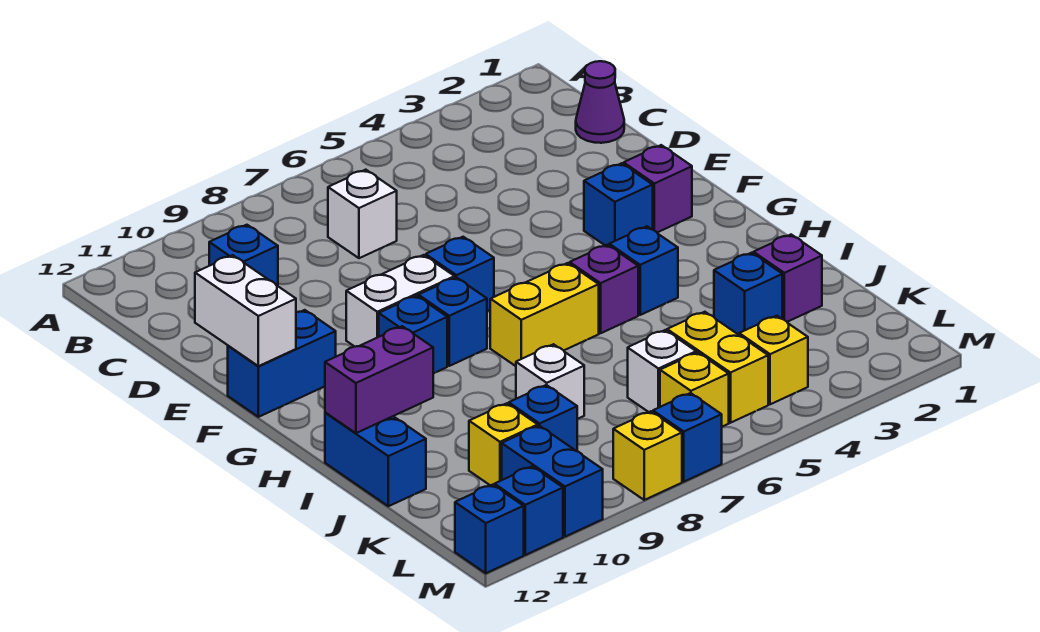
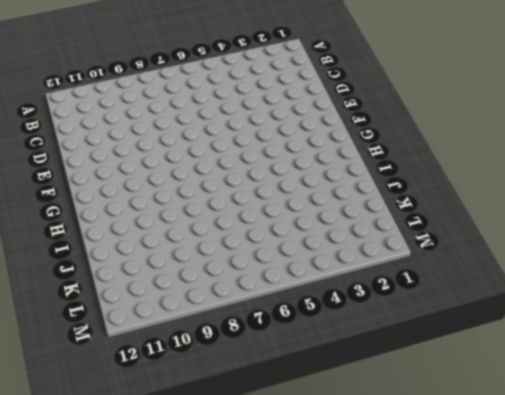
none -> purple cone C1 level 1
none -> white brick C7 level 1
none -> blue brick C10 level 1
none -> purple brick F2 level 1

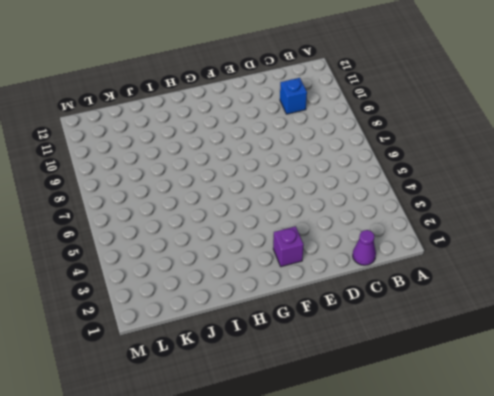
none -> white brick C7 level 1
none -> blue brick F3 level 1
none -> blue brick F7 level 1
none -> white brick F8:F9 level 1

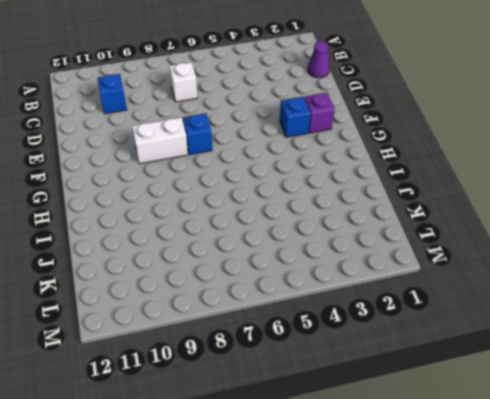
none -> blue brick F11:F12 level 1
none -> blue brick G8 level 1
none -> blue brick G9 level 1
none -> blue brick H4 level 1

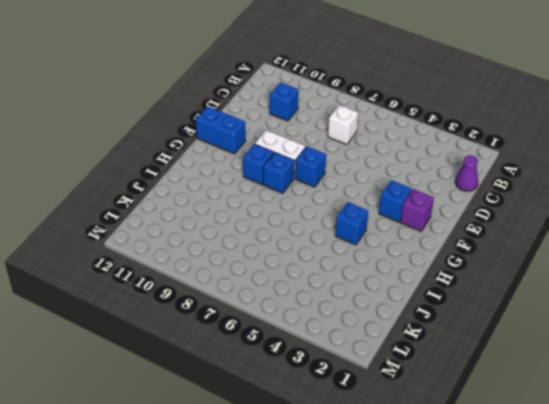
none -> purple brick H5 level 1
none -> yellow brick H6:H7 level 1
none -> blue brick I12:J12 level 1
none -> purple brick J2 level 1

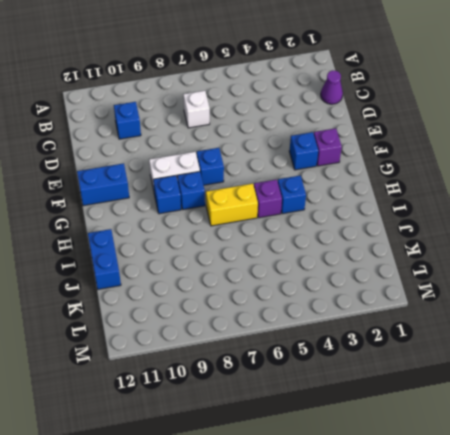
none -> purple brick J2 level 1
none -> blue brick J3 level 1
none -> white brick J8 level 1
none -> yellow brick K5:L5 level 1

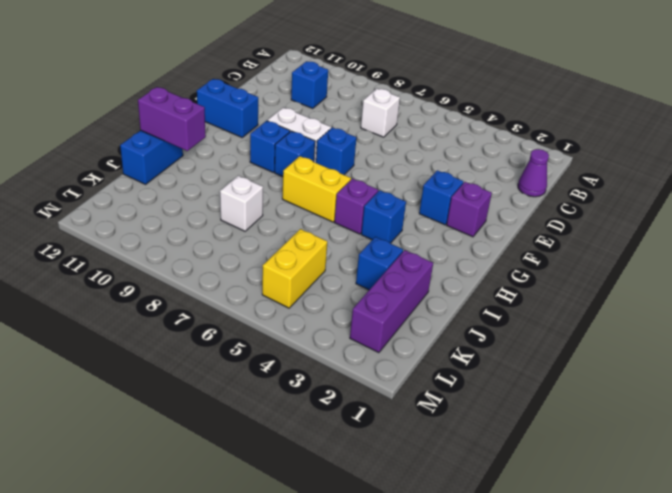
purple brick J2:L2 level 1 -> purple brick J2 level 1
none -> white brick K6 level 1
none -> blue brick K9 level 1
none -> yellow brick K10 level 1
none -> yellow brick L4 level 1

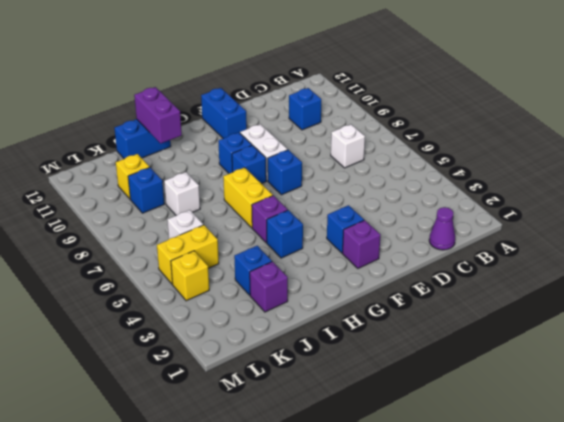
none -> yellow brick L6 level 1
none -> blue brick L10:M10 level 1
none -> blue brick M7 level 1
none -> yellow brick M8 level 1

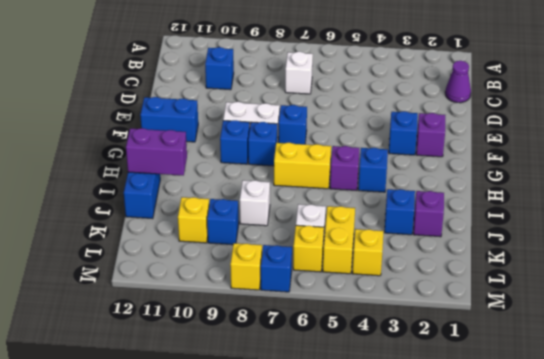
none -> blue brick L10:M10 level 1
none -> blue brick M11 level 1
none -> blue brick M12 level 1
none -> white brick E12:F12 level 2

